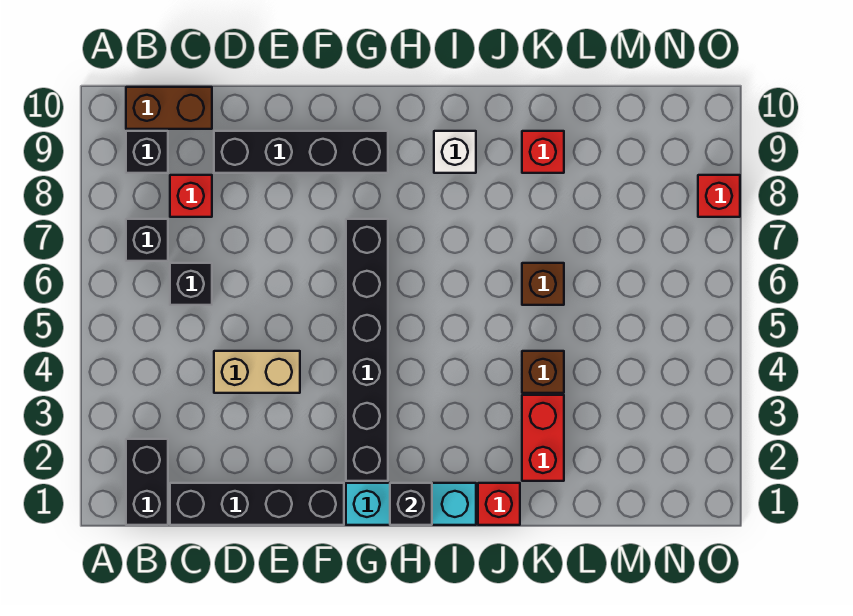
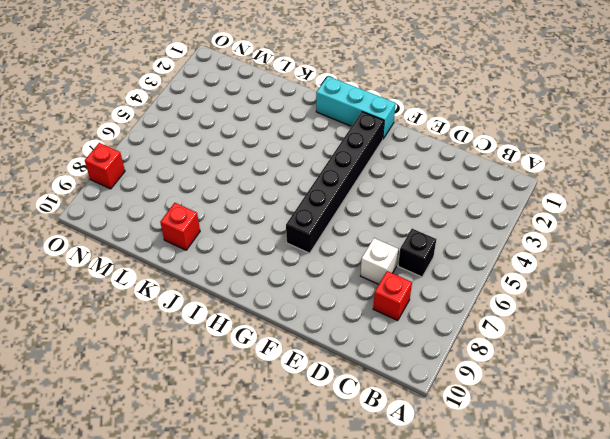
white brick D7 level 1 -> white brick I9 level 1
none -> black brick B1:B2 level 1
none -> black brick B7 level 1
none -> black brick B9 level 1

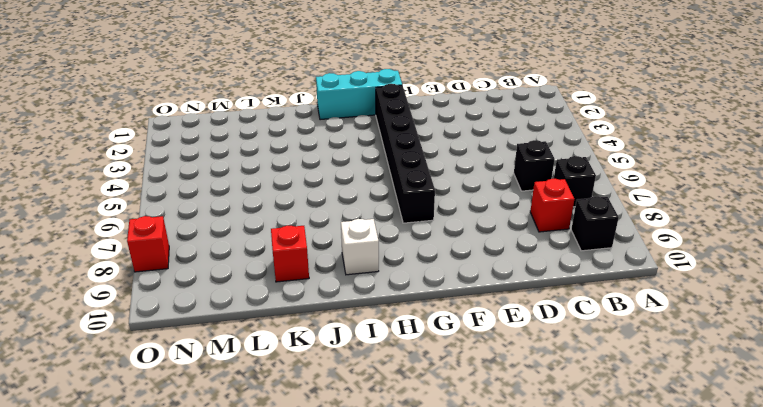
none -> black brick B1:B2 level 1
none -> brown brick B10:C10 level 1
none -> black brick C1:F1 level 1

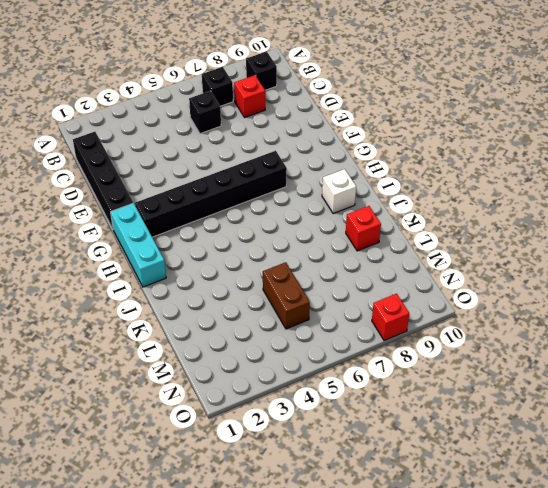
brown brick L5:M5 level 1 -> brown brick B10:C10 level 1
none -> black brick B1:B2 level 1
none -> tan brick D4:E4 level 1
none -> black brick D9:G9 level 1

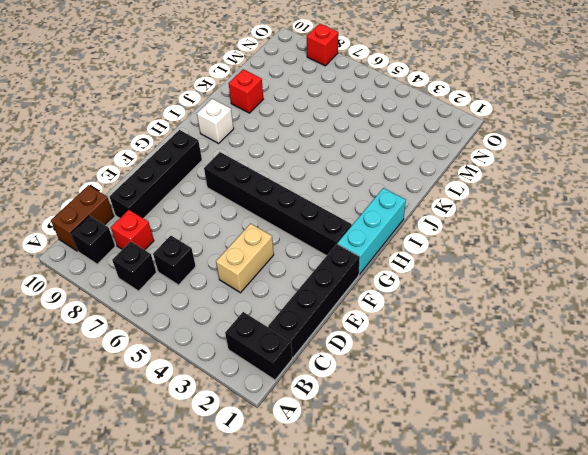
none -> red brick J1 level 1
none -> red brick K2:K3 level 1
none -> brown brick K4 level 1

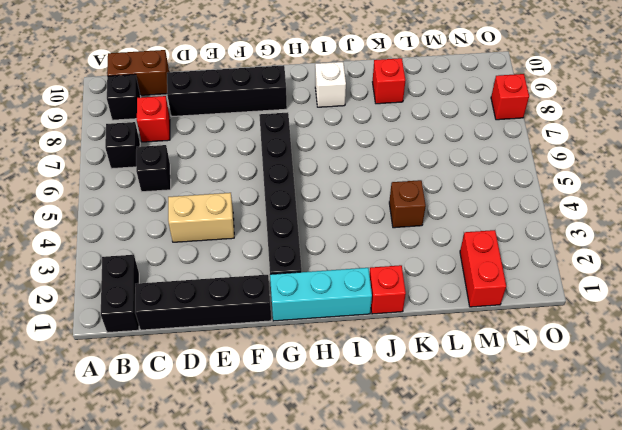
red brick M1:M2 level 1 -> red brick K2:K3 level 1
none -> brown brick K6 level 1
none -> black brick H1 level 2

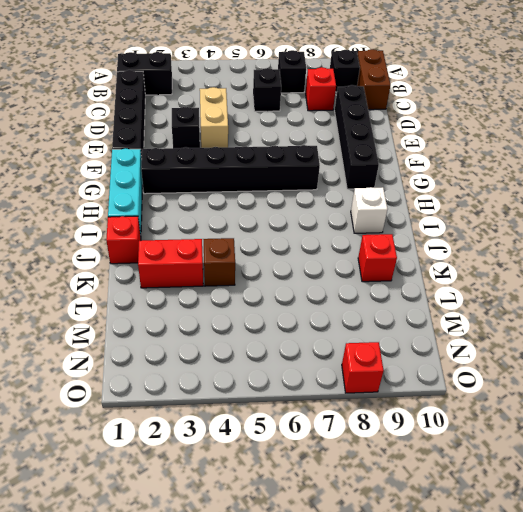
black brick E3 level 1 -> black brick H1 level 2
none -> brown brick K6 level 1

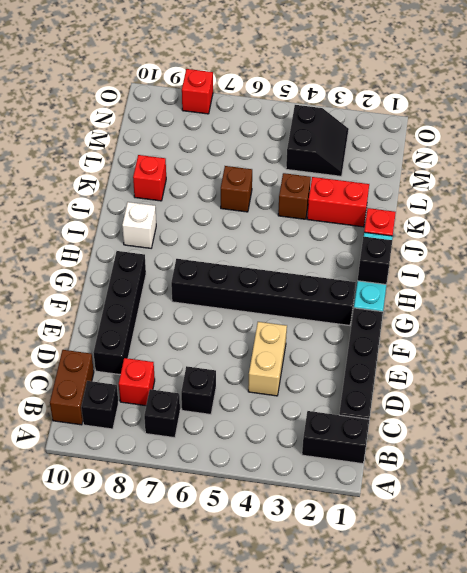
black slope M3:N4 level 1 top 4 -> none

